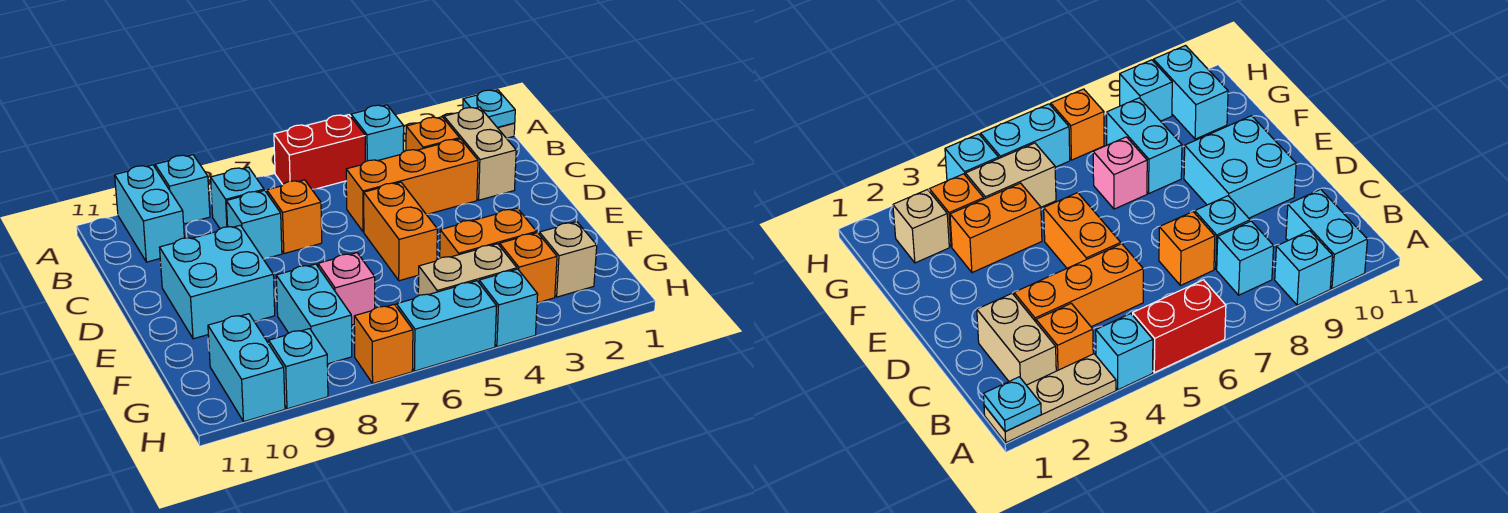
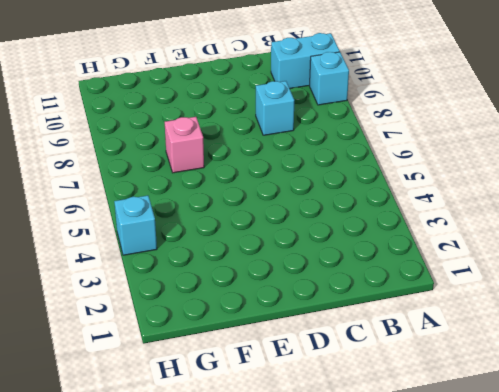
none -> tan plate A1:A3 level 1
none -> cyan brick A4 level 1
none -> red brick A5:A6 level 1

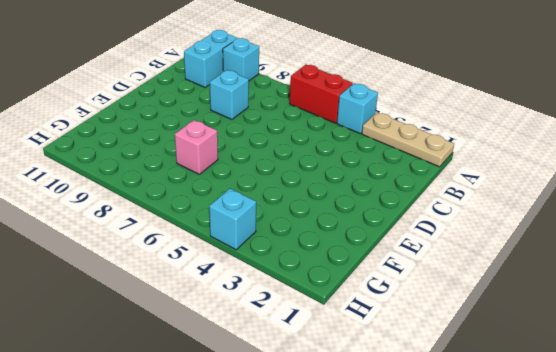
none -> tan brick B2:C2 level 1
none -> orange brick B3 level 1
none -> cyan brick B8 level 1

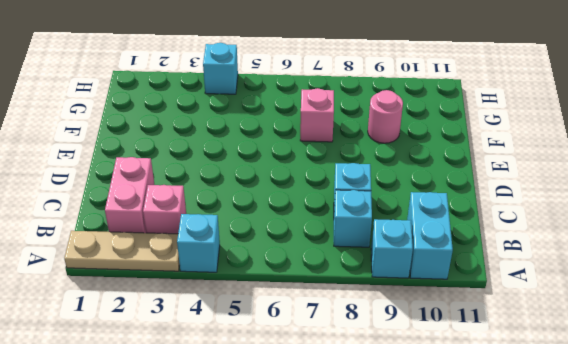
pink brick B2:C2 level 1 -> tan brick B2:C2 level 1
pink brick B3 level 1 -> orange brick B3 level 1
pink round brick F9 level 1 -> none
none -> red brick A5:A6 level 1
none -> orange brick C3:C5 level 1
none -> orange brick C7 level 1

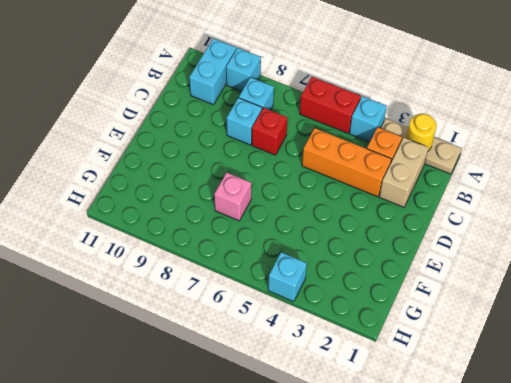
yellow round brick A2 level 2 -> none
red brick C7 level 1 -> orange brick C7 level 1
none -> orange brick D5:E5 level 1
none -> cyan brick D9:E10 level 1
none -> orange brick F3:F4 level 1

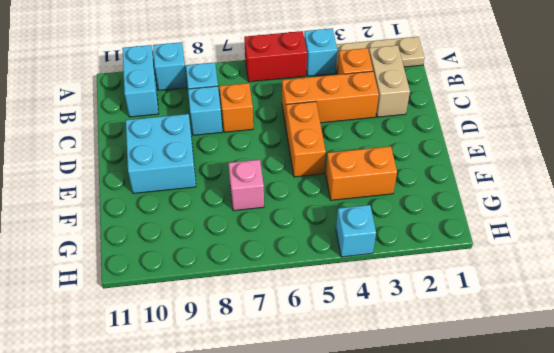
none -> cyan brick F8:G8 level 1
none -> tan brick G2 level 1
none -> orange brick G3 level 1

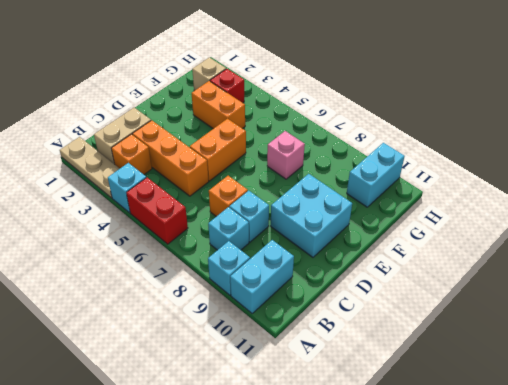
red brick G3 level 1 -> orange brick G3 level 1
none -> cyan brick F8:G8 level 1
none -> tan brick G4:G5 level 1
none -> cyan brick H4 level 1

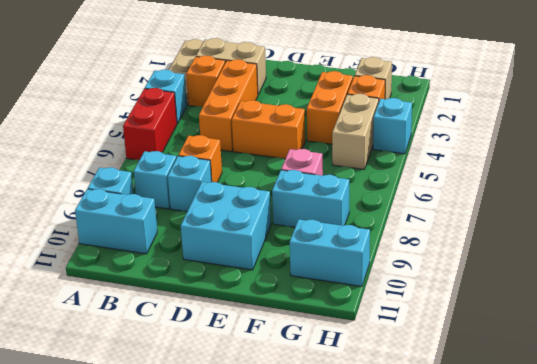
none -> cyan brick H5:H6 level 1
none -> orange brick H7 level 1
none -> cyan brick H9 level 1

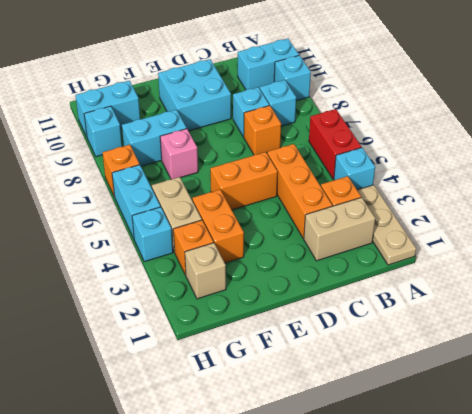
none -> cyan plate A1 level 2

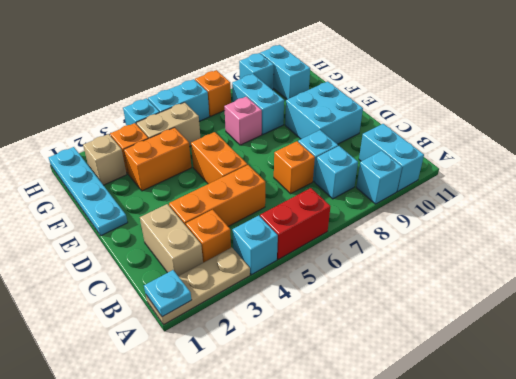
cyan plate E1:H1 level 1 -> none

